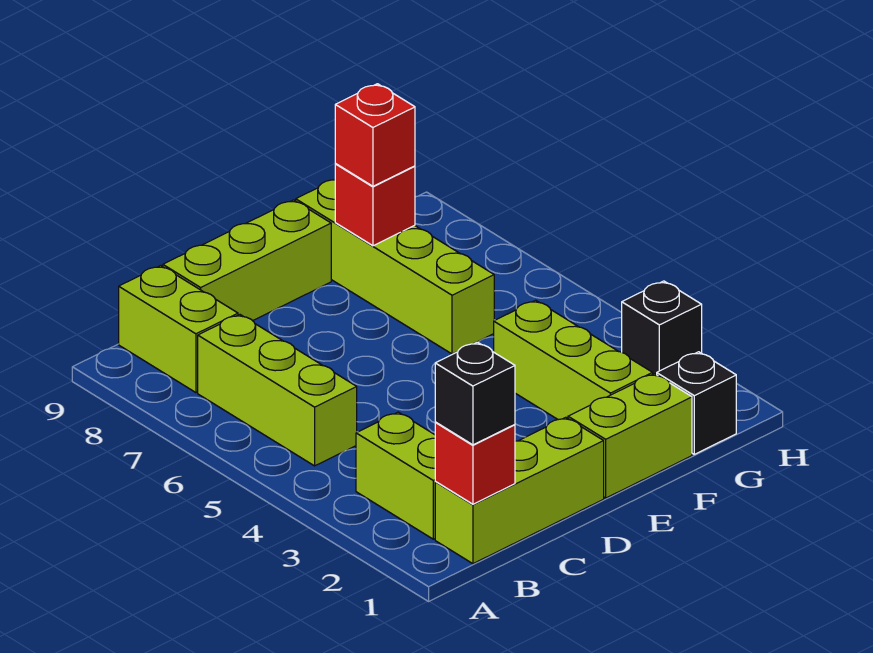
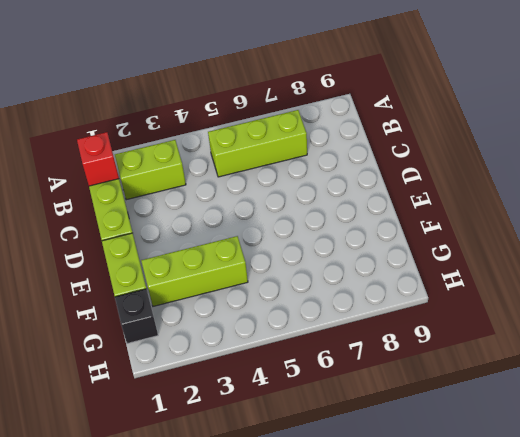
none -> lime brick B8:B9 level 1
none -> lime brick C9:E9 level 1
none -> lime brick F6:F9 level 1

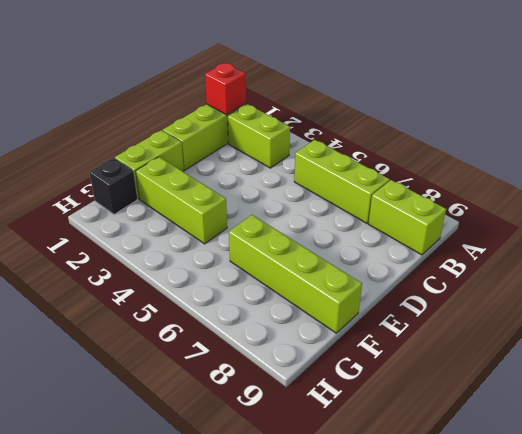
none -> lime brick C9:E9 level 1
none -> black brick H3 level 1
none -> red brick F8 level 2

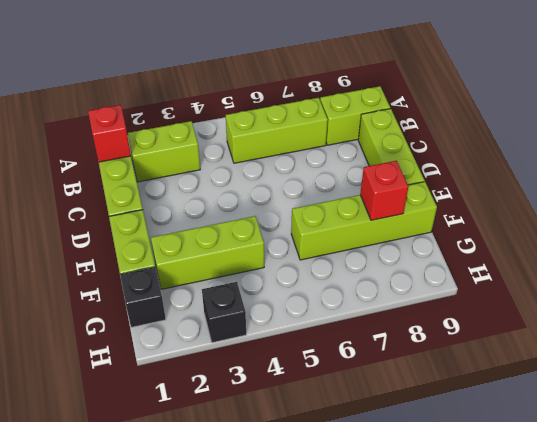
none -> black brick B1 level 3
none -> red brick F8 level 3

